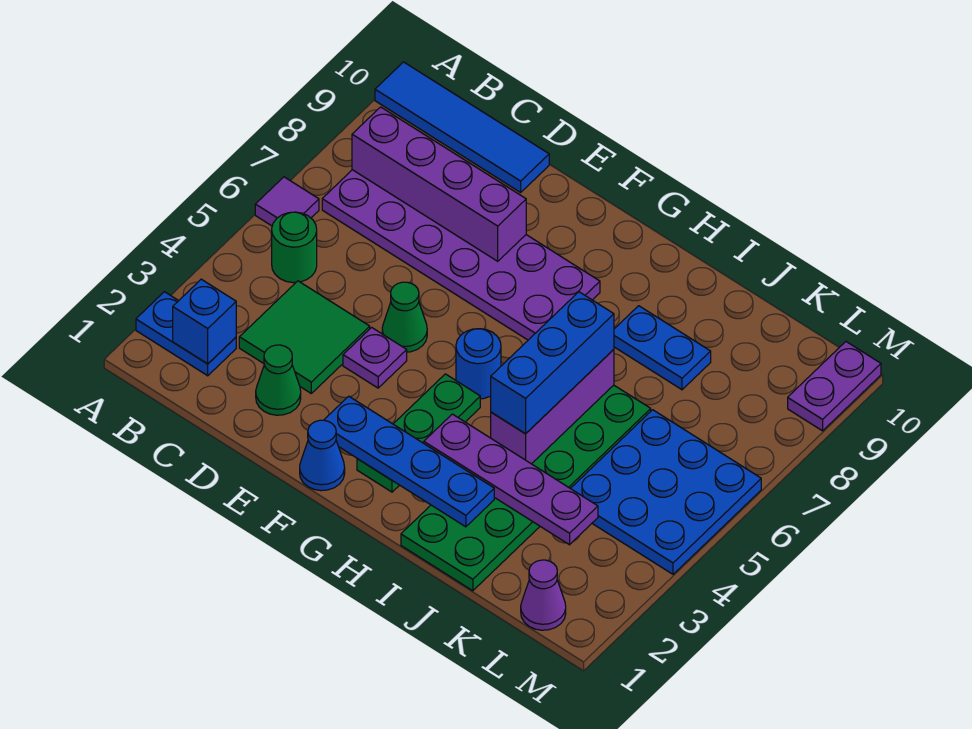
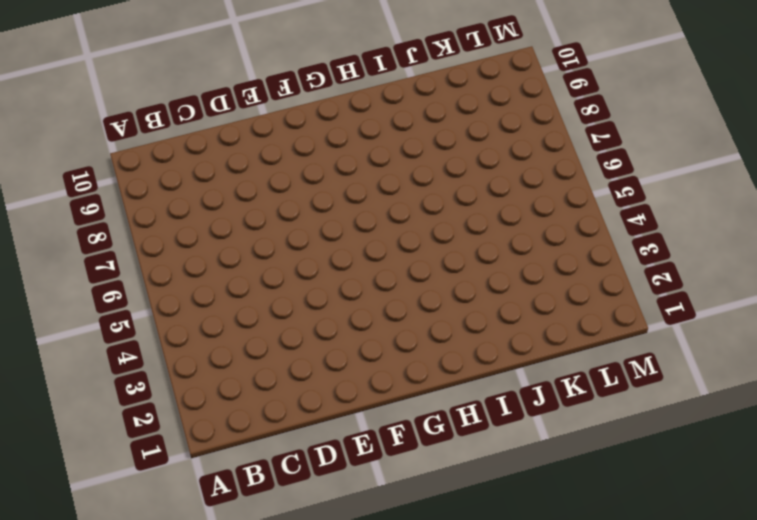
none -> blue plate A2:B2 level 1
none -> purple tile A6 level 1
none -> blue tile A10:D10 level 1

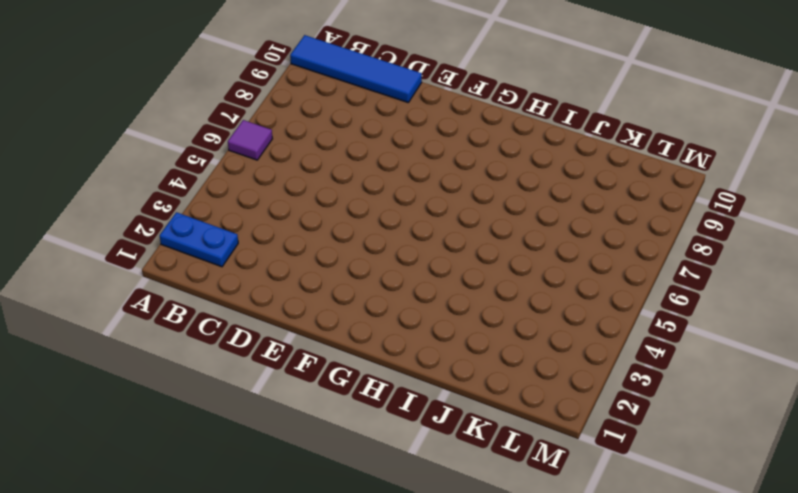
none -> green round brick B5 level 1
none -> purple plate B7:G8 level 1
none -> green tile C3:D4 level 1

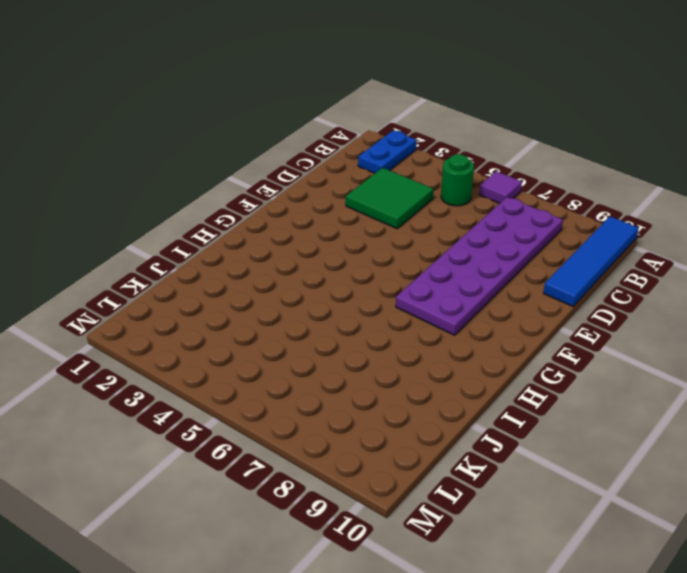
none -> green cone D2 level 1
none -> purple plate E4 level 1
none -> green cone E5 level 1

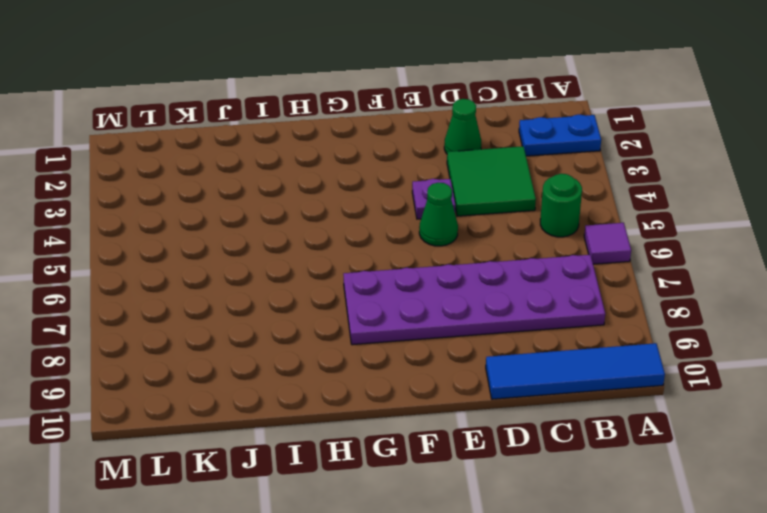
none -> blue cone F1 level 1
none -> green plate G2:G4 level 1
none -> blue round brick G5 level 1

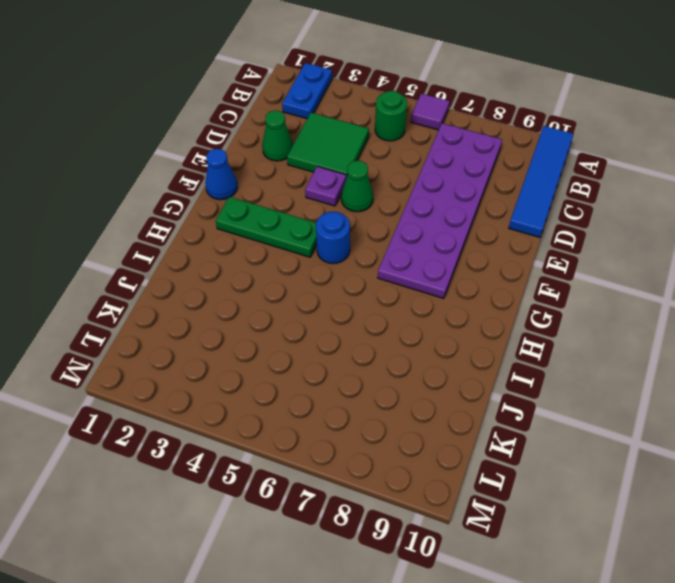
none -> green plate I1:J6 level 1
none -> blue plate I8:J8 level 1
none -> blue plate K4:M6 level 1

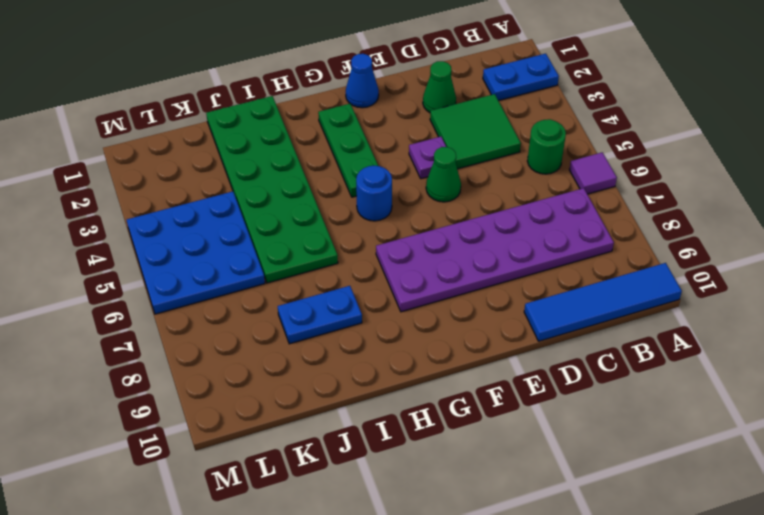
none -> purple cone L1 level 1
none -> purple plate M9:M10 level 1
none -> blue brick B2 level 2

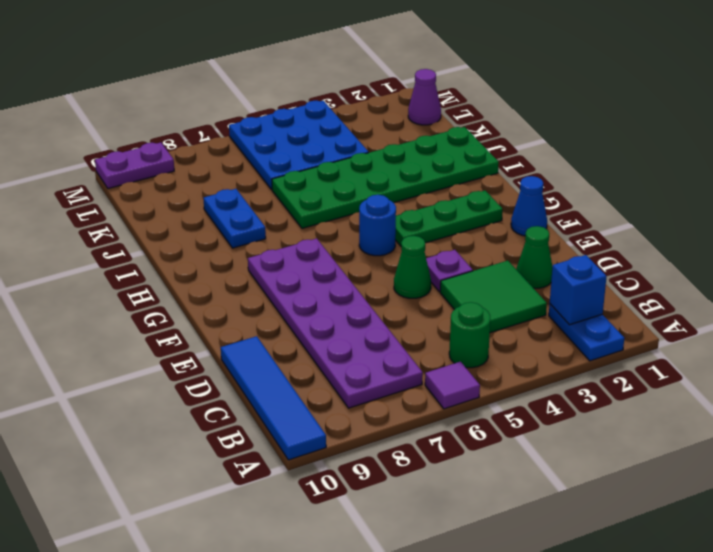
none -> purple brick B8:E8 level 2
none -> blue plate F2:I2 level 2
none -> purple plate H3:K3 level 2

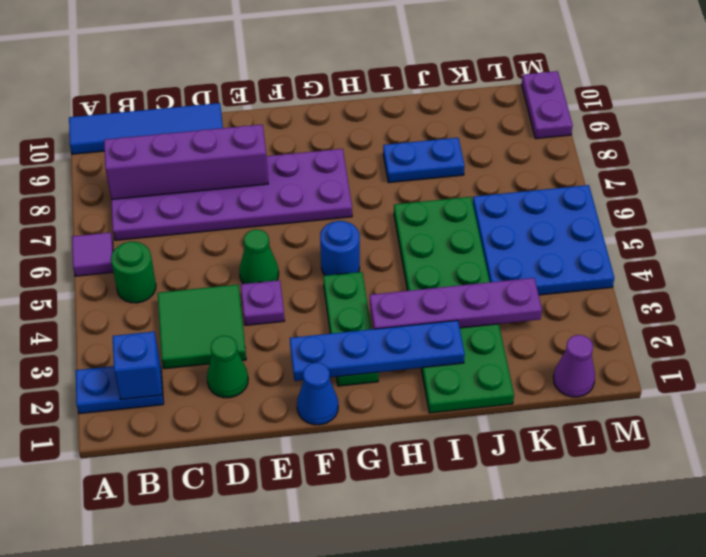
none -> purple brick I4:I6 level 2
none -> blue brick I4:I6 level 3

